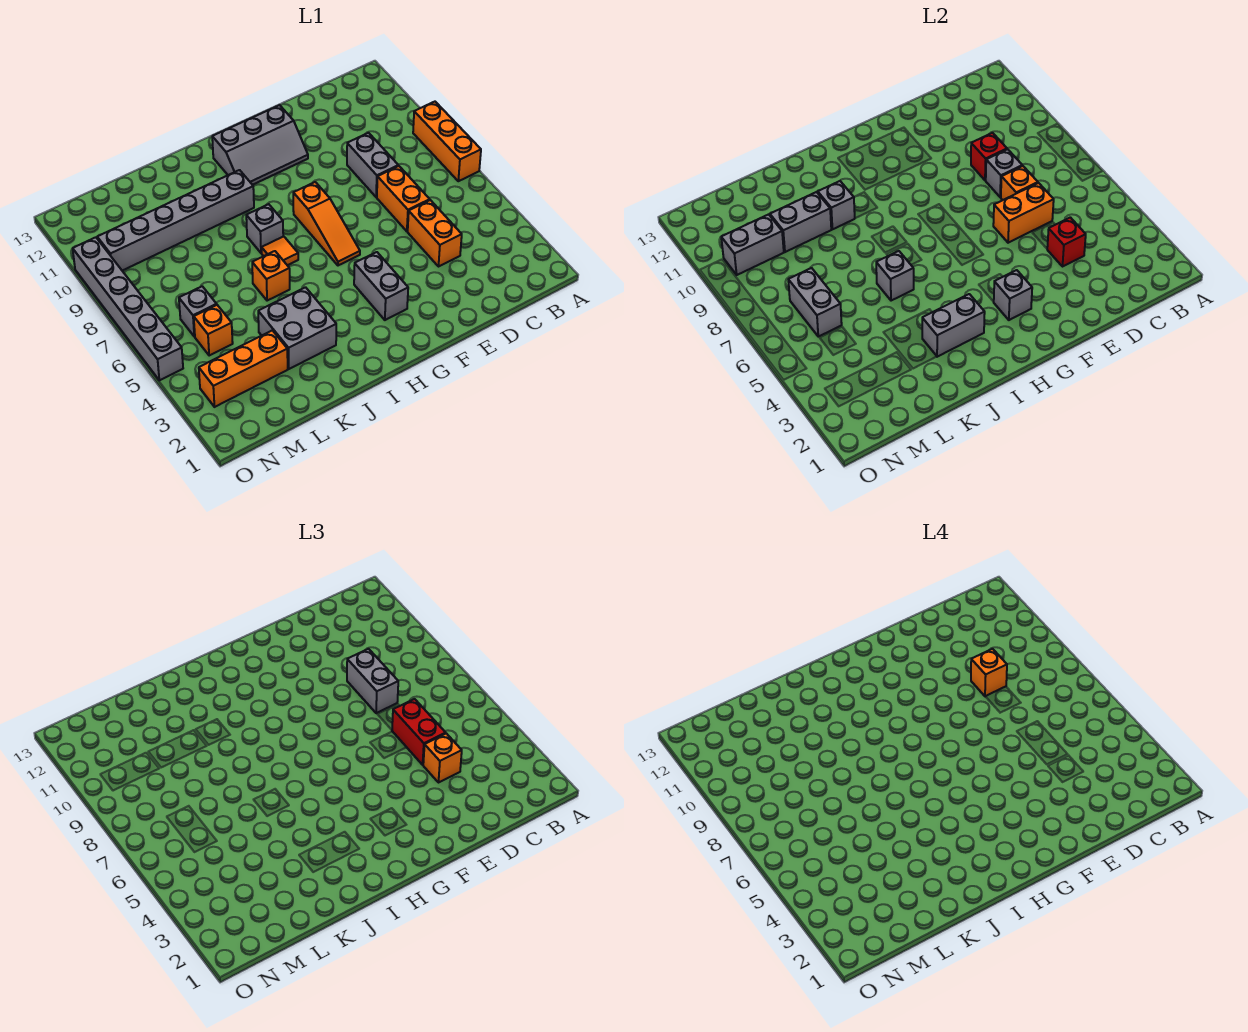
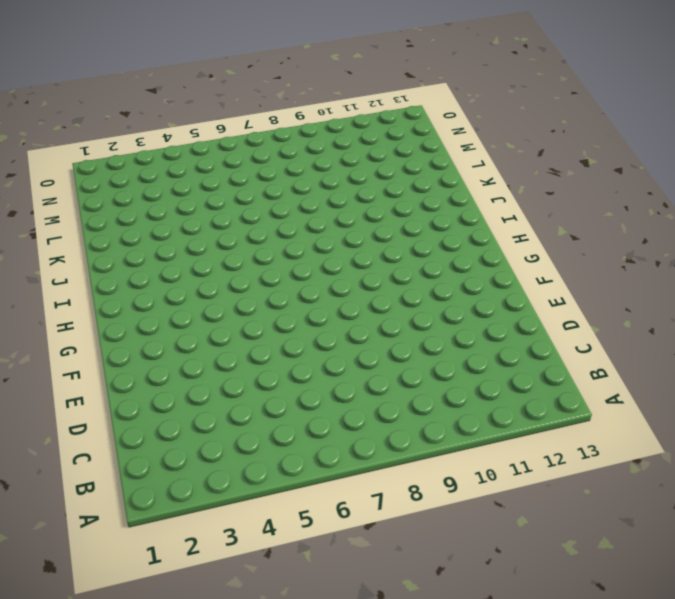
none -> orange brick A7:A9 level 1
none -> orange brick D4:D5 level 1
none -> orange brick D6:D7 level 1
none -> grey brick D8:D9 level 1

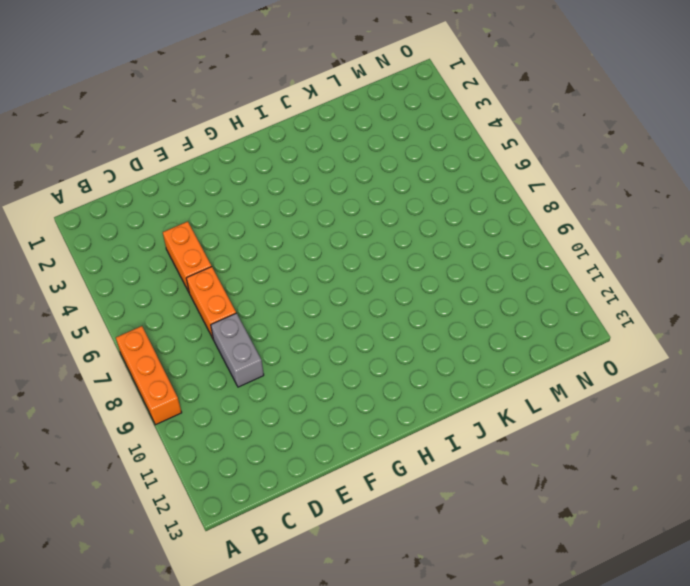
none -> grey slope F11:H12 level 1 top 12
none -> grey brick G3:G4 level 1
none -> orange slope G6:G8 level 1 top 8
none -> orange tile I7 level 1

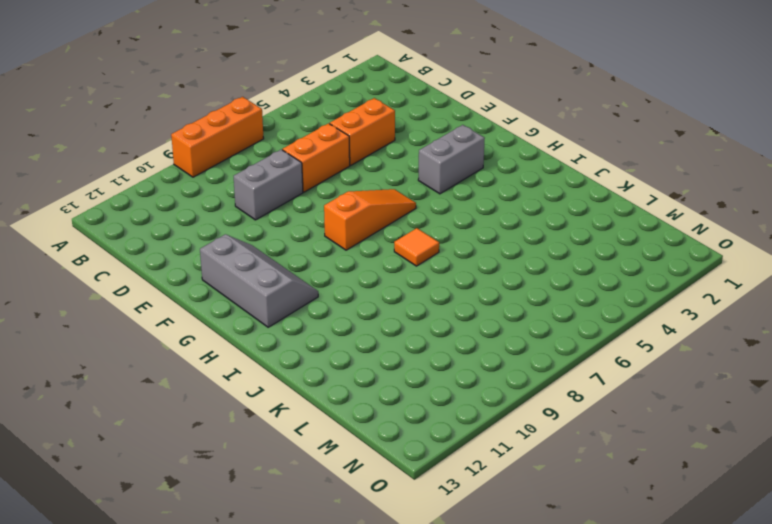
none -> grey brick I8 level 1
none -> grey brick I10:N10 level 1
none -> grey brick J3:K4 level 1
none -> orange brick J6 level 1

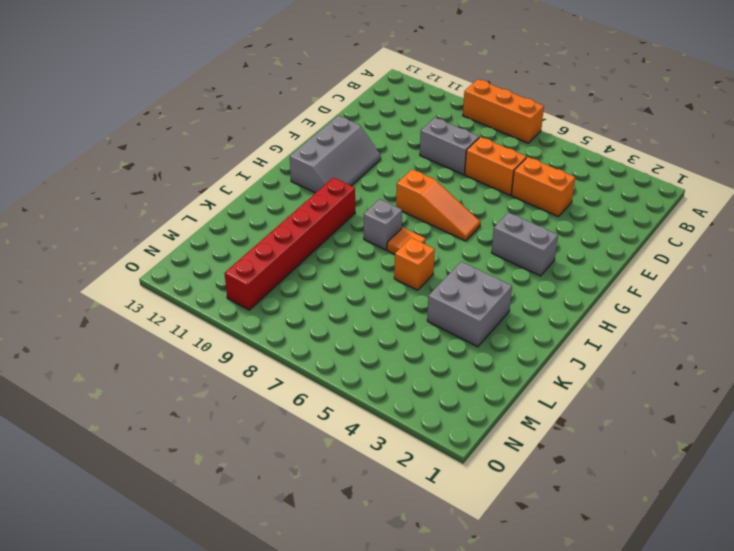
red brick I10:N10 level 1 -> grey brick I10:N10 level 1
none -> orange brick L3:N3 level 1
none -> orange brick M5 level 1
none -> grey brick M6 level 1
none -> grey brick O5:O10 level 1

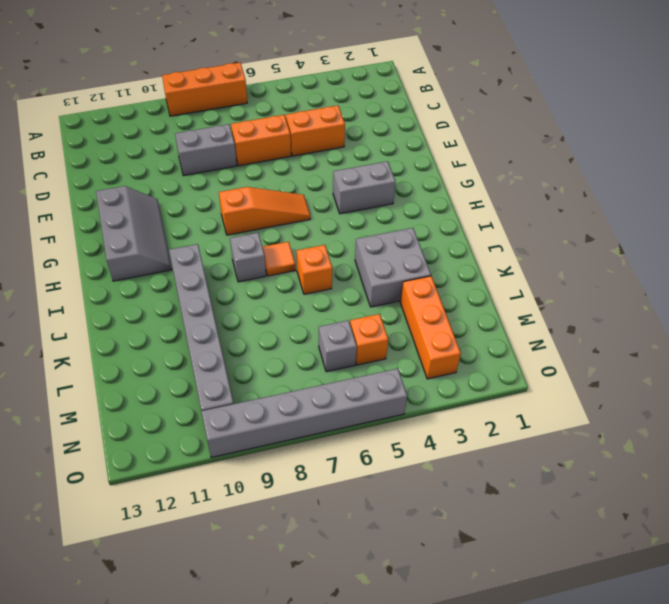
none -> red brick D4 level 2
none -> orange brick D6:E6 level 2
none -> orange brick D7 level 2
none -> grey brick D8 level 2

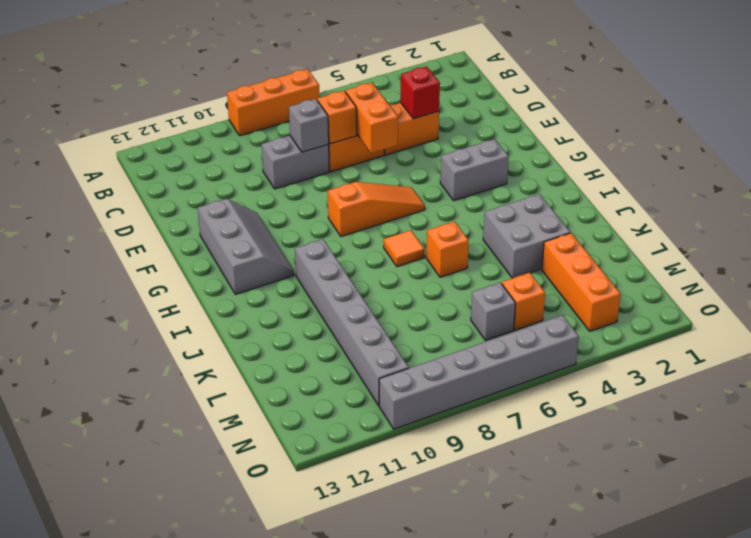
none -> grey brick I8 level 1
none -> red brick D9 level 2
none -> grey brick G3 level 2
none -> grey brick I3:J3 level 2

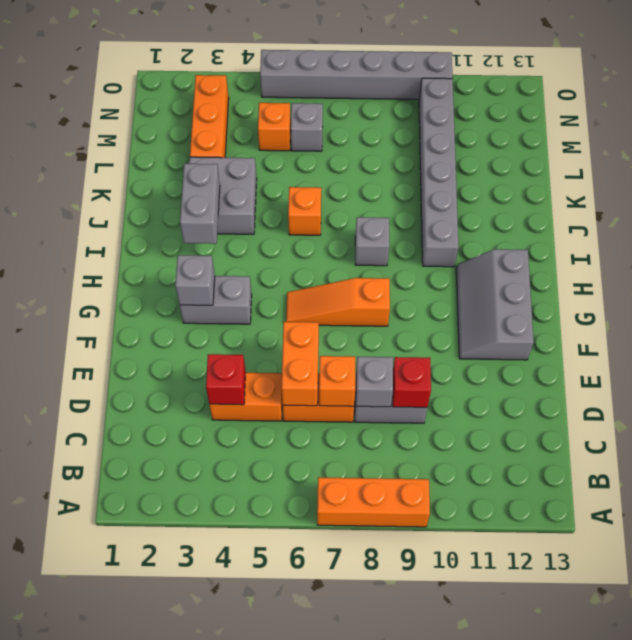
none -> orange tile I7 level 1
none -> grey brick J6 level 2
none -> grey brick J10 level 2
none -> grey brick K10:L10 level 2

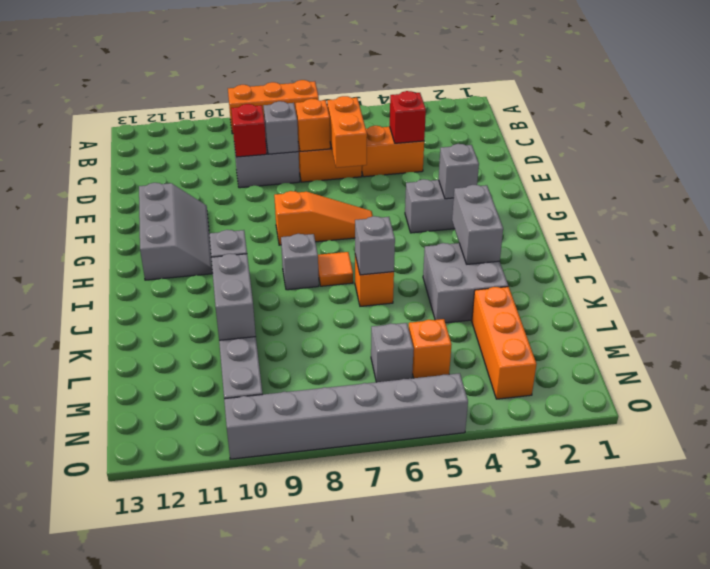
none -> grey brick M6:M7 level 2
none -> grey brick M10:N10 level 2
none -> orange brick D4 level 3
none -> red brick D5:D6 level 3

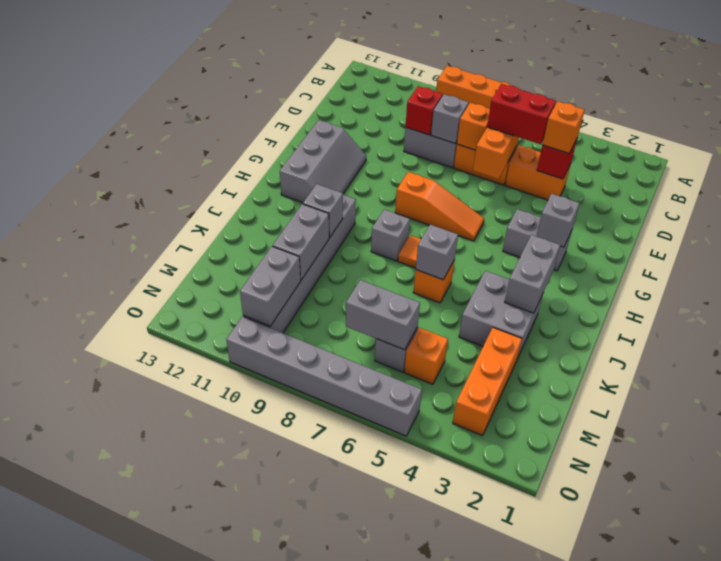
none -> grey brick D8:D9 level 3
none -> orange brick D9 level 4

